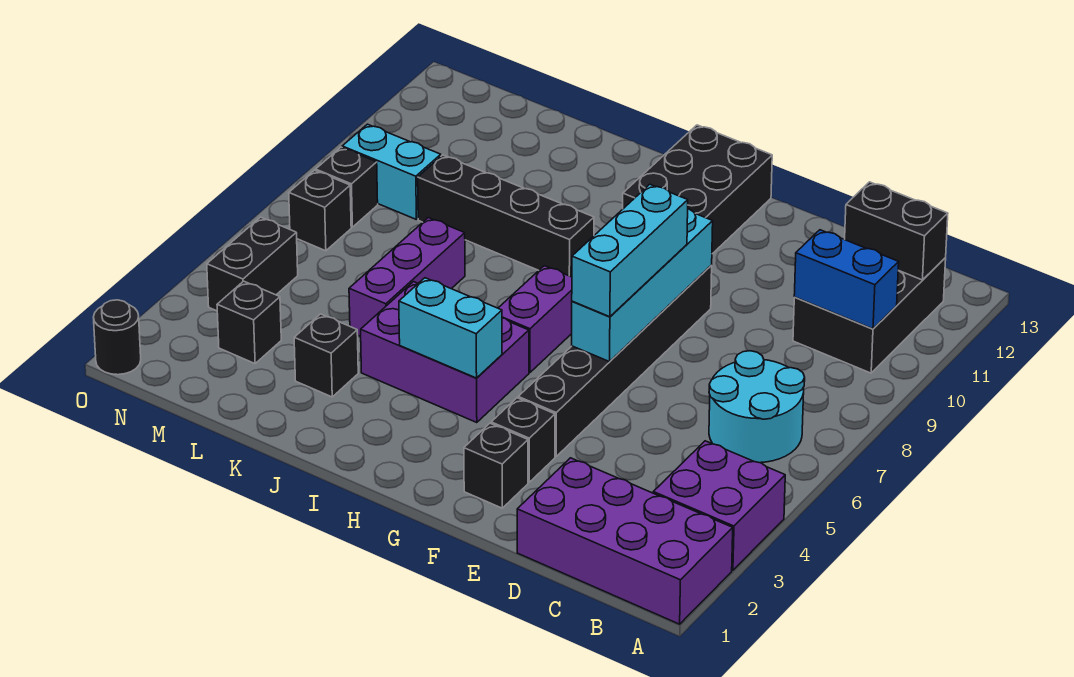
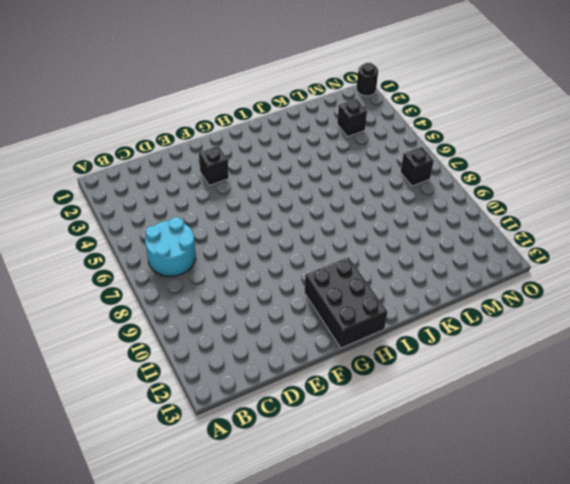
none -> purple brick A1:D2 level 1
none -> purple brick A3:B4 level 1
none -> black brick B10:C12 level 1

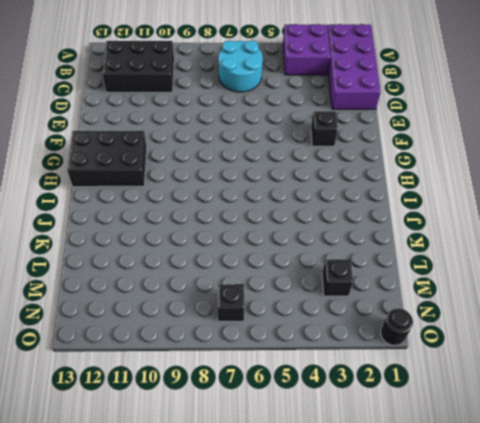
none -> black brick F2 level 1
none -> black brick F4:F9 level 1
none -> purple brick H4:J5 level 1

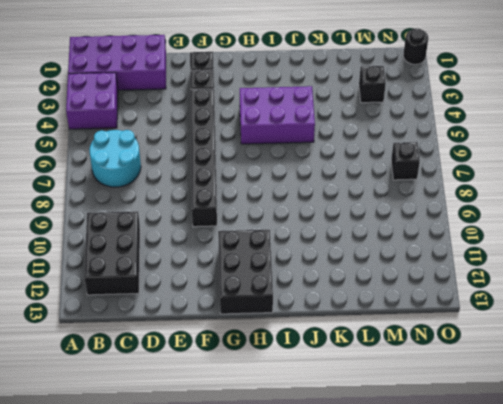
none -> purple brick H6:H7 level 1
none -> black brick I9:L9 level 1
none -> black brick K3 level 1

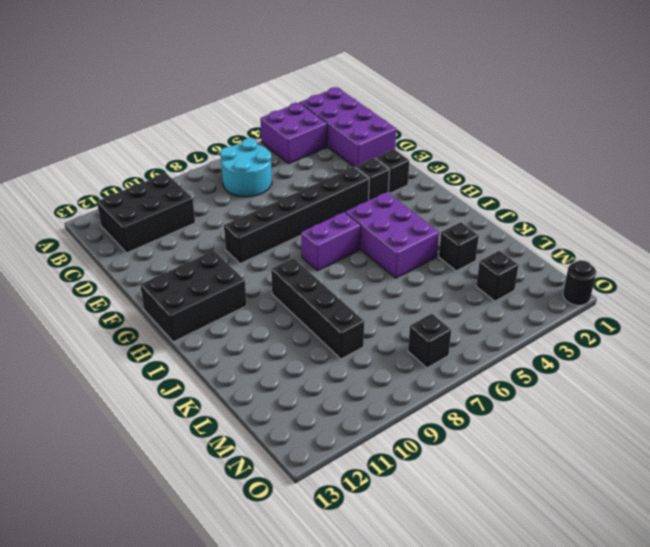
none -> purple brick K5:K7 level 1
none -> cyan brick M9:N9 level 1
none -> black brick N4:N5 level 1

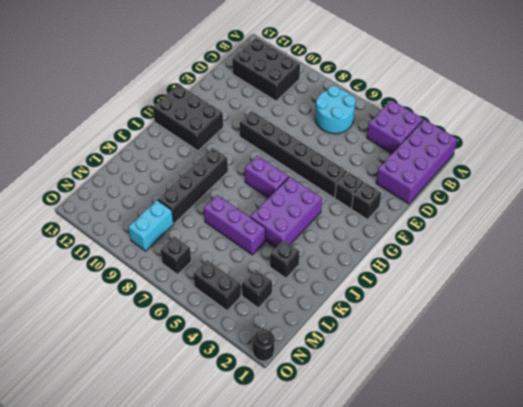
none -> black brick N8 level 1
none -> blue brick B10:C10 level 2
none -> black brick B12:C12 level 2

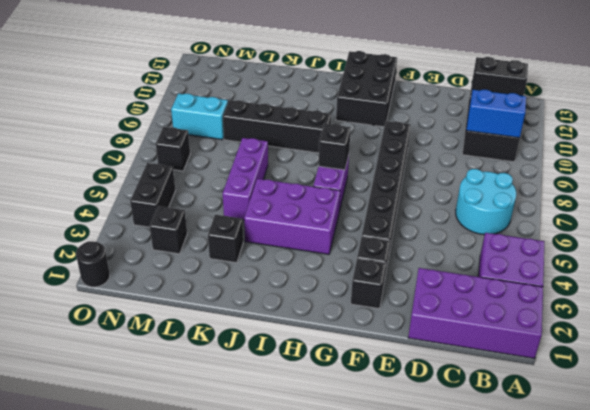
black brick H7 level 2 -> black brick N8 level 1
none -> cyan brick F6:F9 level 2
none -> cyan brick H4:I4 level 2
none -> cyan brick F6:F8 level 3

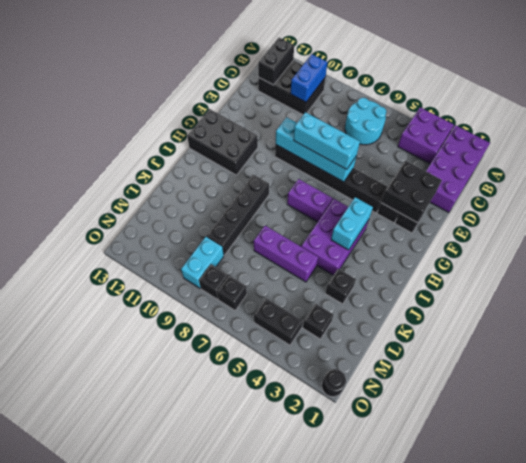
black brick E2:F3 level 2 -> none

